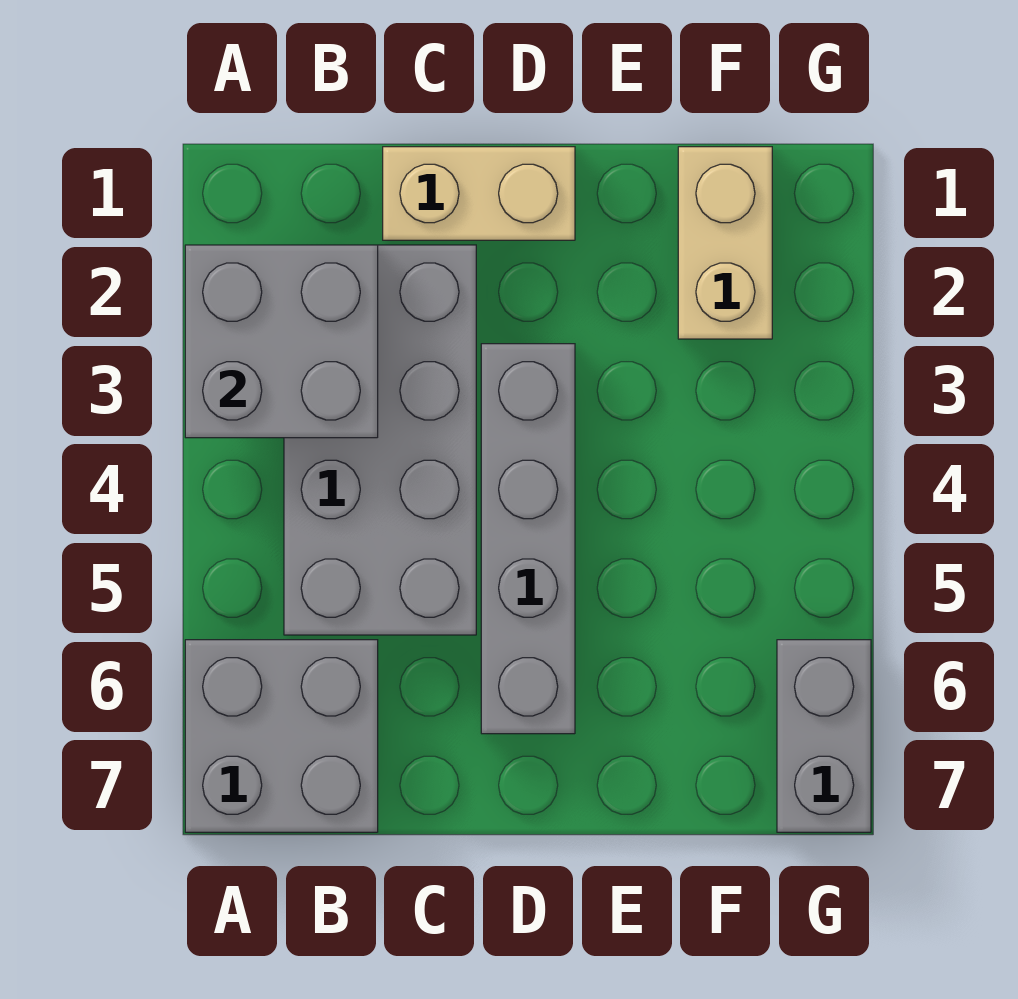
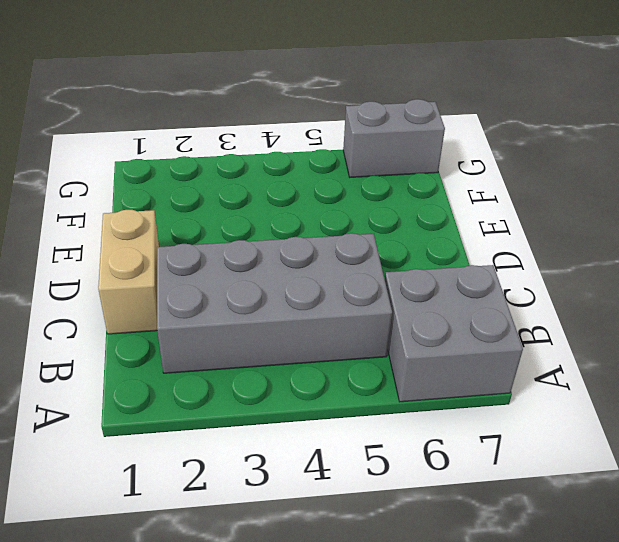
none -> grey brick D3:D6 level 1
none -> tan brick F1:F2 level 1

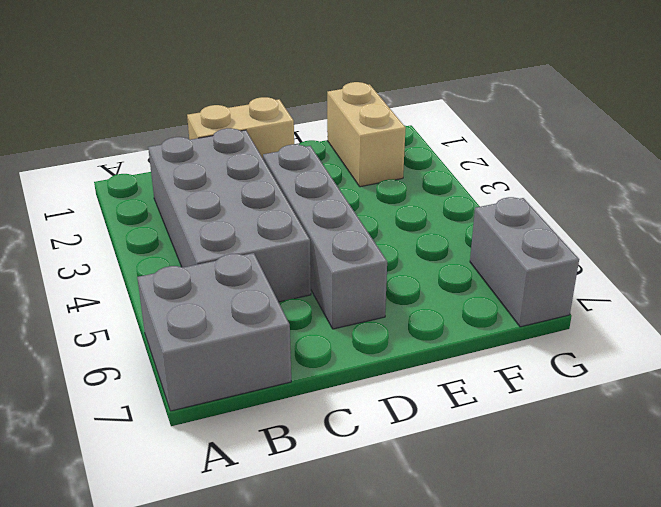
none -> grey brick A2:B3 level 2

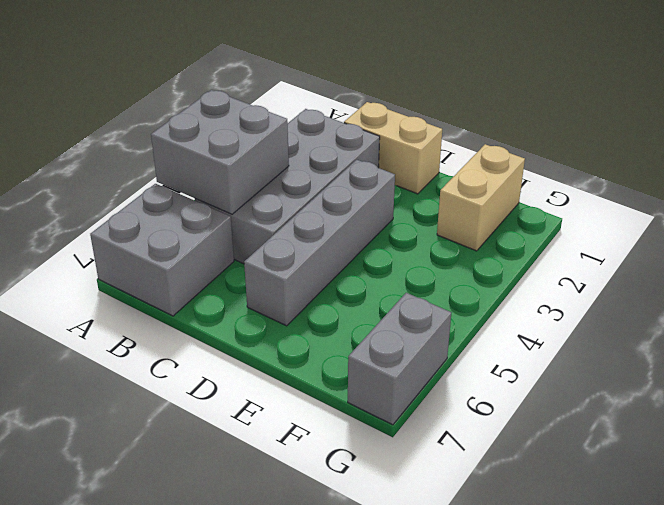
grey brick A4:B5 level 2 -> grey brick A2:B3 level 2

